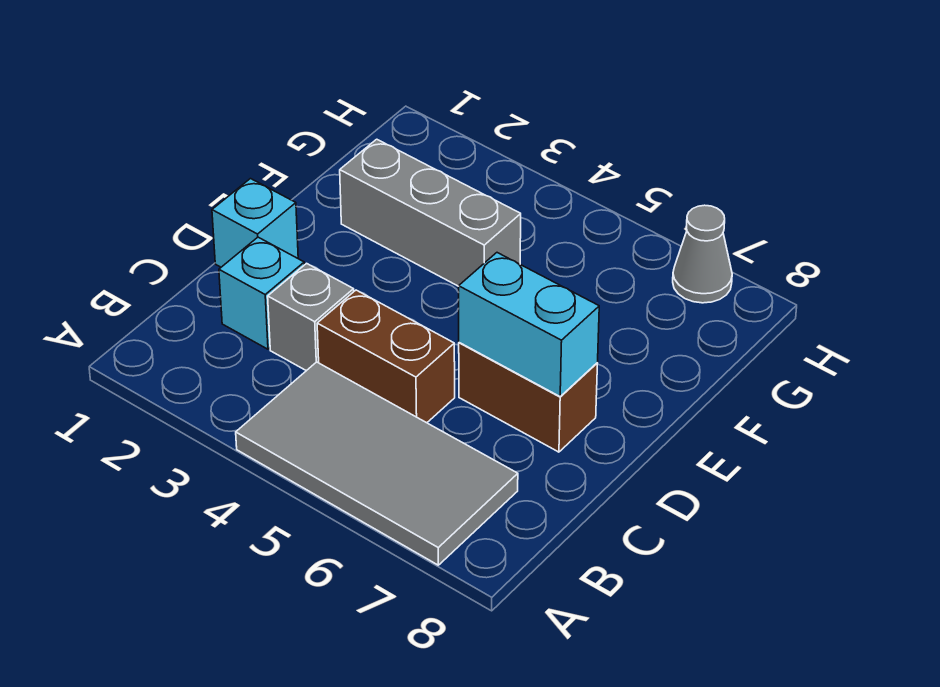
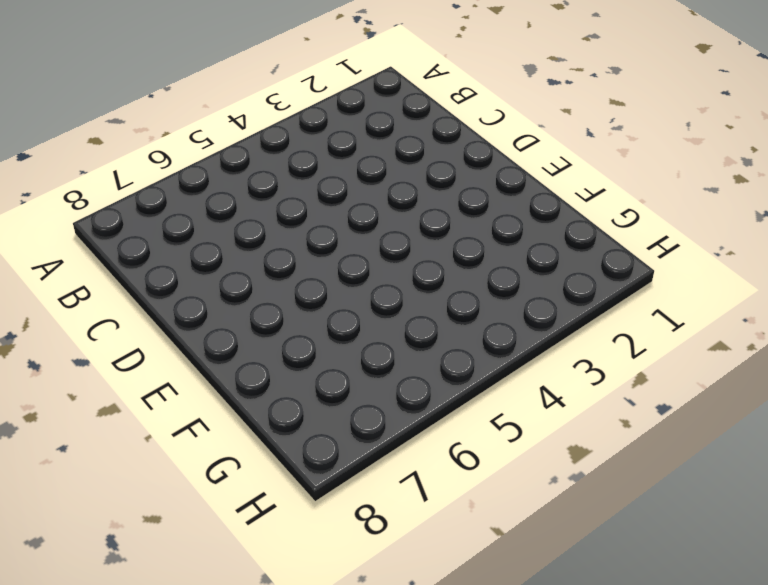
none -> grey tile A4:B7 level 1
none -> cyan brick C2 level 1

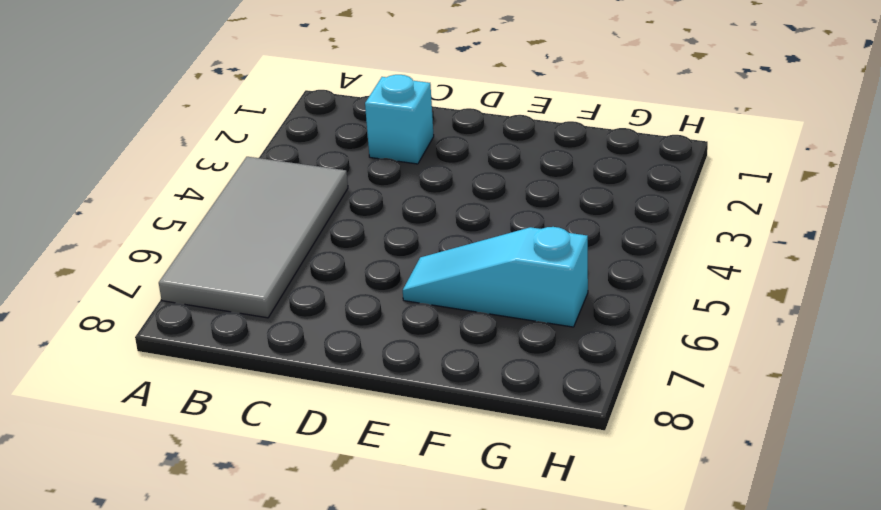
cyan slope E6:G6 level 1 top G -> none
none -> grey brick C3 level 1
none -> brown brick C4:C5 level 1

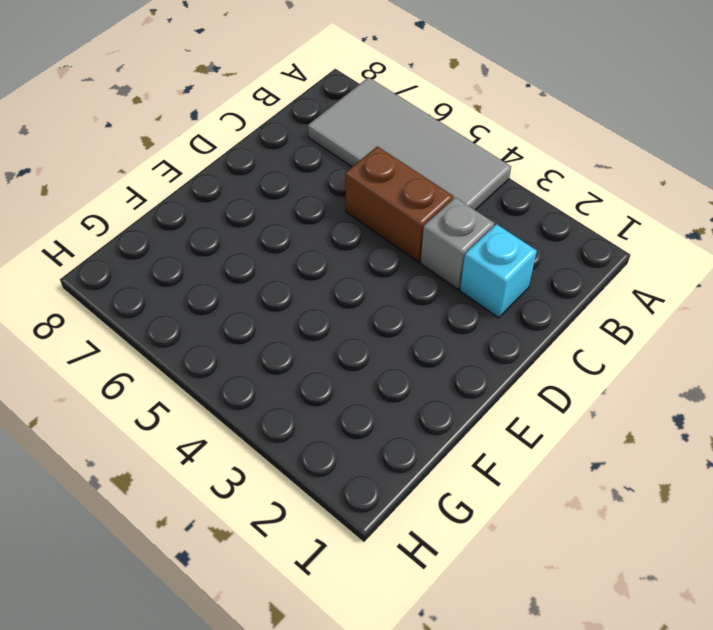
none -> cyan brick D1 level 1
none -> brown brick D6:D7 level 1

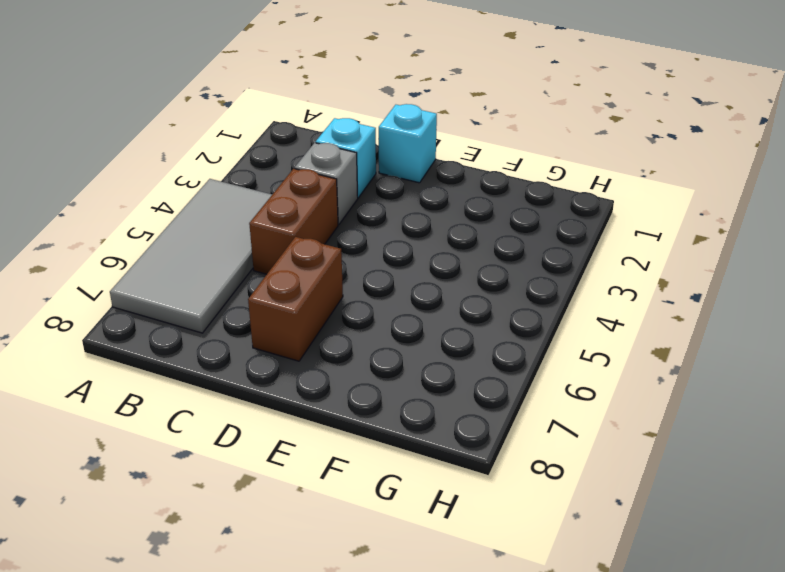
none -> grey brick F2:F4 level 1
none -> grey cone H7 level 1

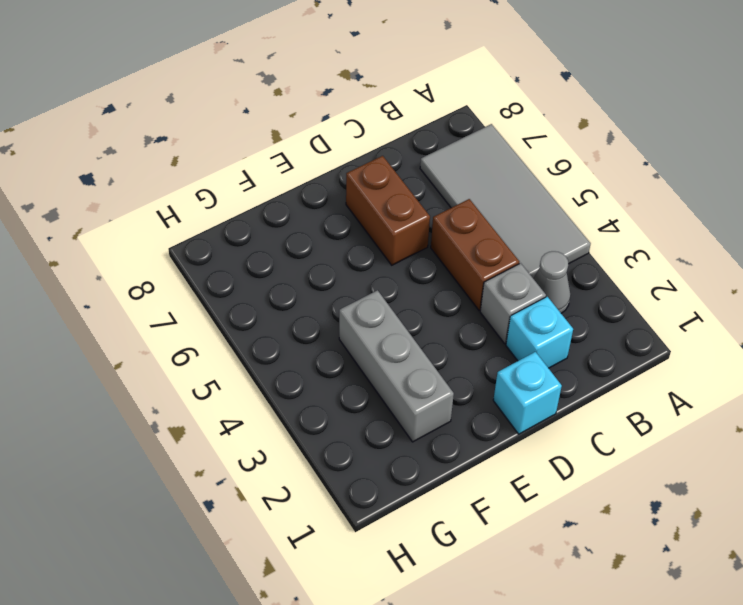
grey cone B3 level 1 -> grey cone H7 level 1
none -> cyan brick D6:D7 level 2

